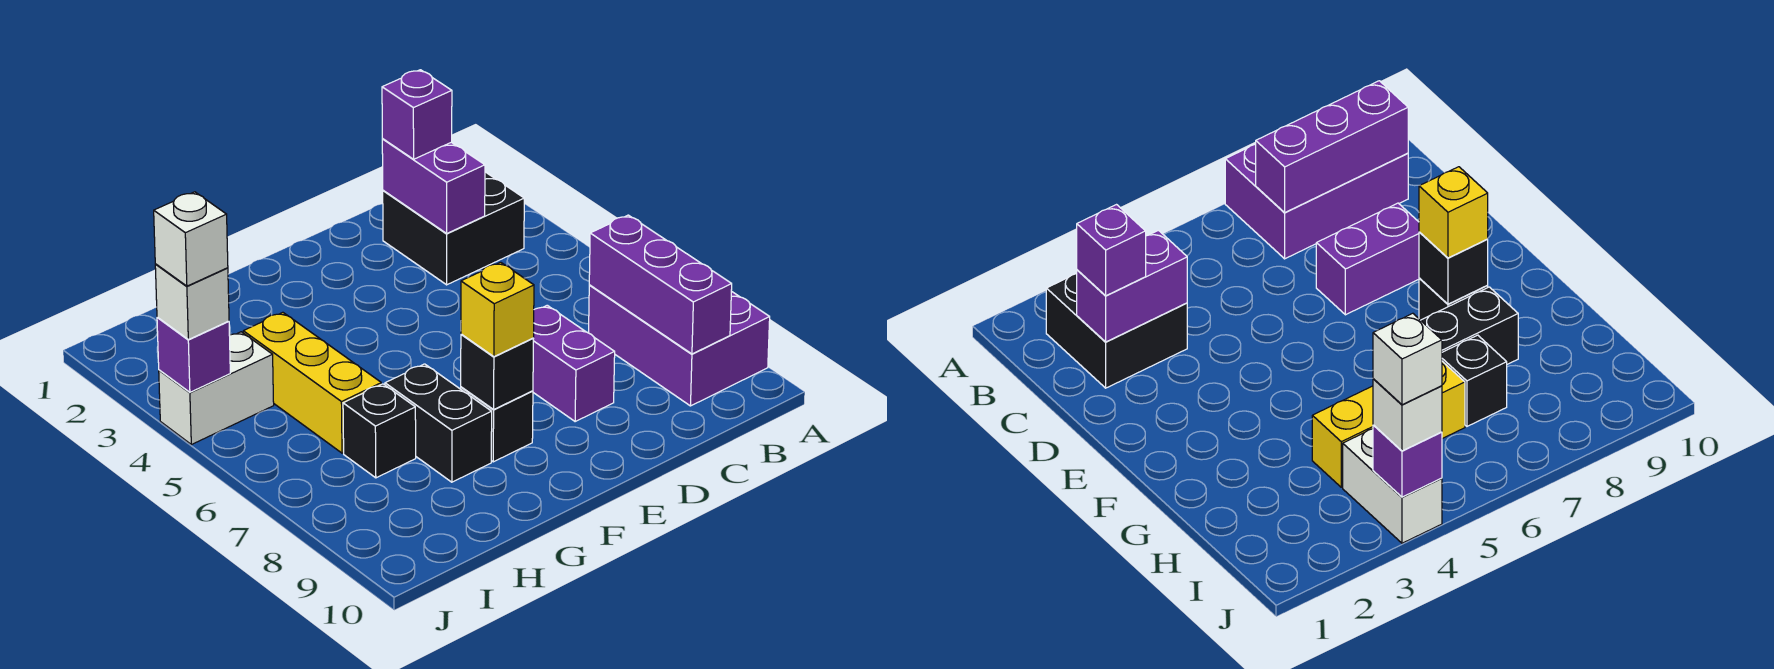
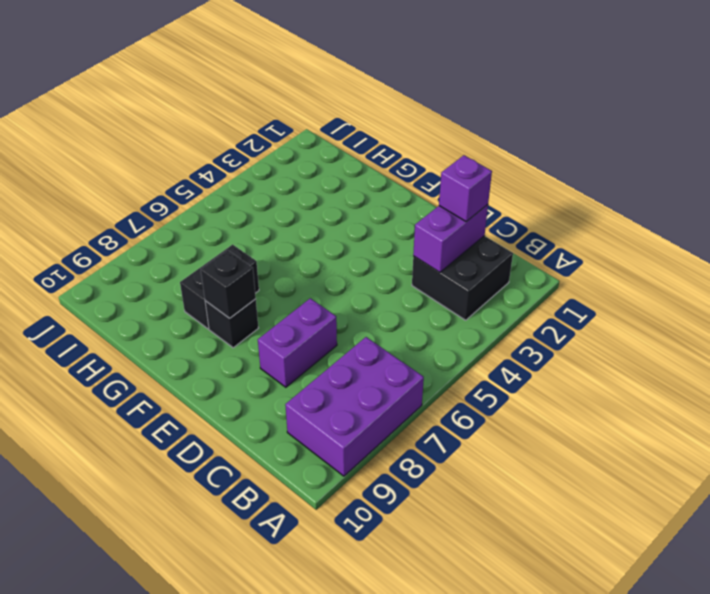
none -> yellow brick H4:H6 level 1
none -> black brick H7 level 1
none -> white brick I4:J4 level 1

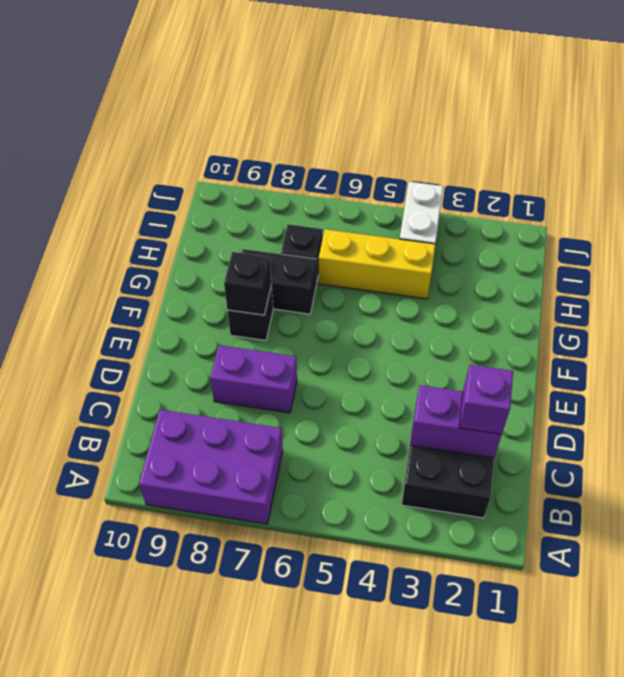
none -> purple brick B7:B9 level 2
none -> purple brick J4 level 2
none -> yellow brick F8 level 3

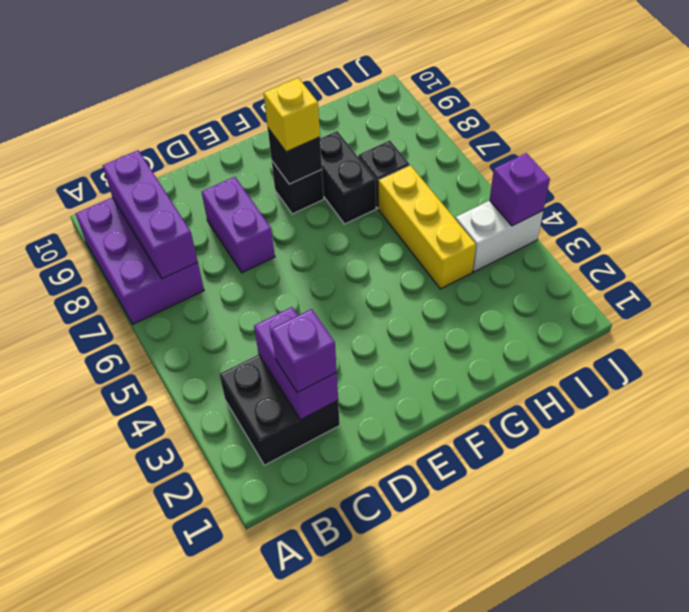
none -> white brick J4 level 3
none -> white brick J4 level 4

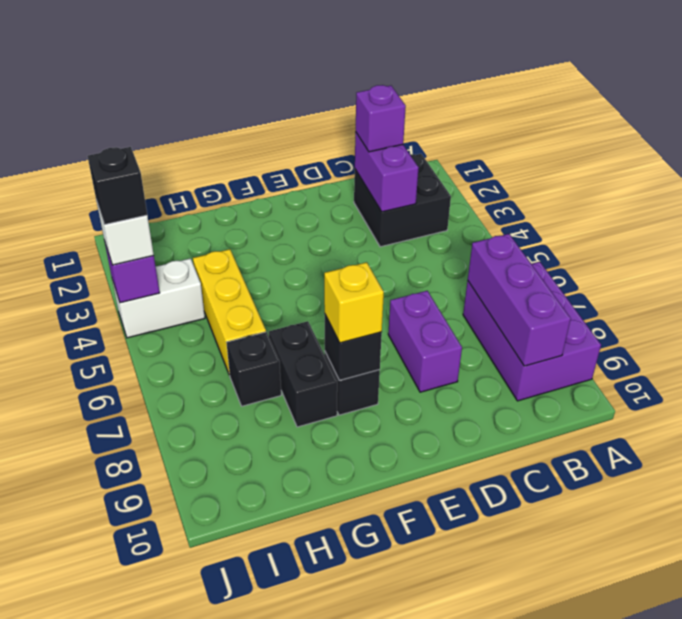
black brick J4 level 4 -> white brick J4 level 4

